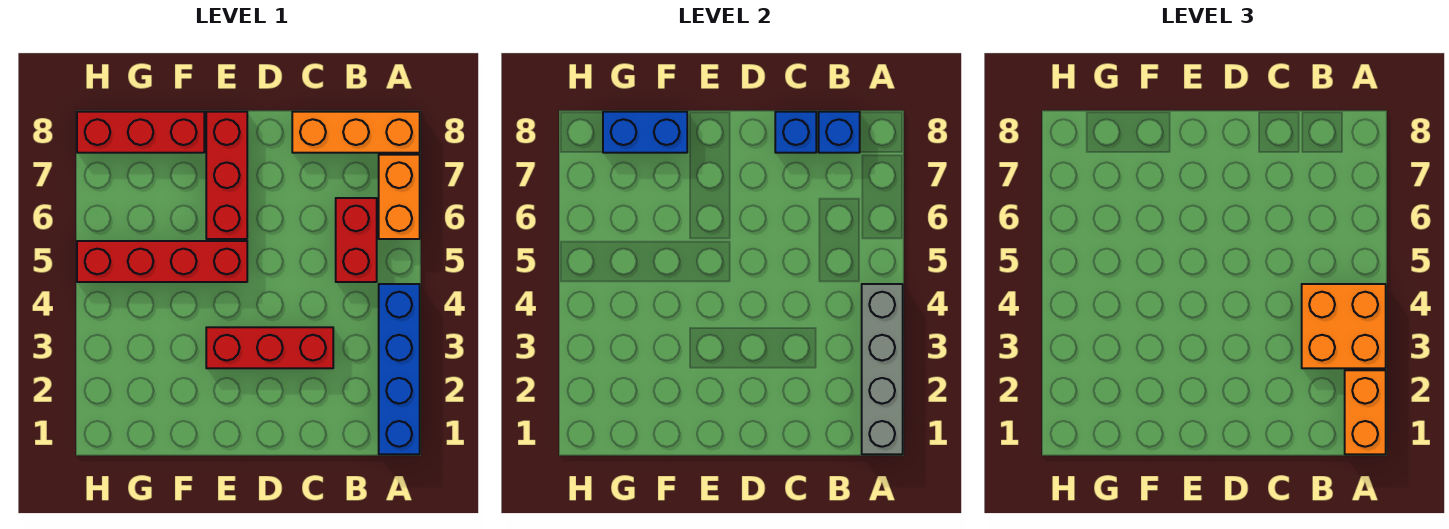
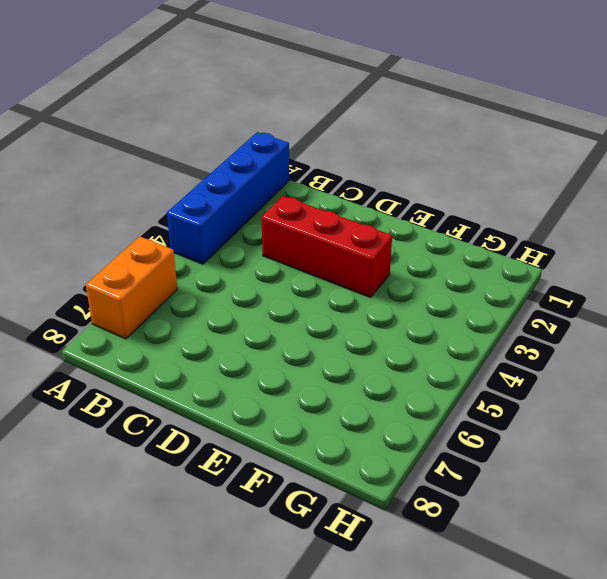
none -> orange brick A8:C8 level 1
none -> red brick B5:B6 level 1
none -> red brick E5:H5 level 1

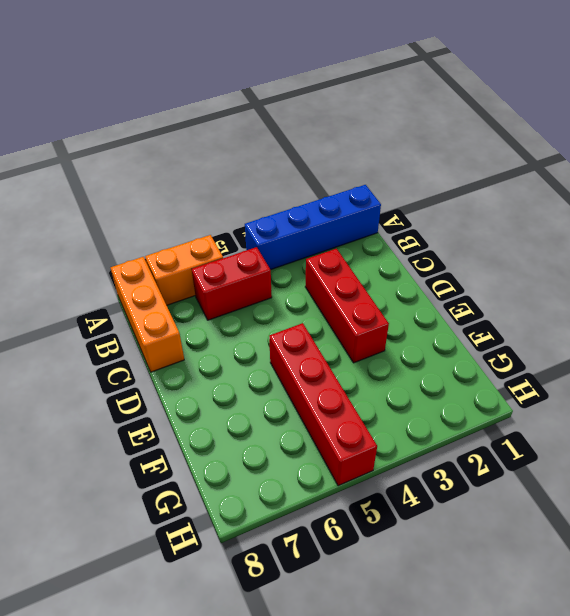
none -> red brick E6:E8 level 1
none -> red brick F8:H8 level 1
none -> grey brick A1:A4 level 2

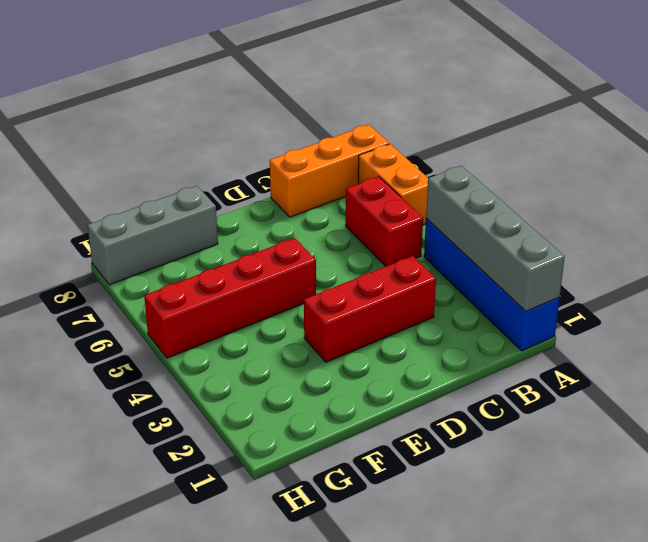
grey brick F8:H8 level 1 -> red brick F8:H8 level 1
none -> red brick E6:E8 level 1
none -> blue brick B8 level 2
none -> blue brick C8 level 2

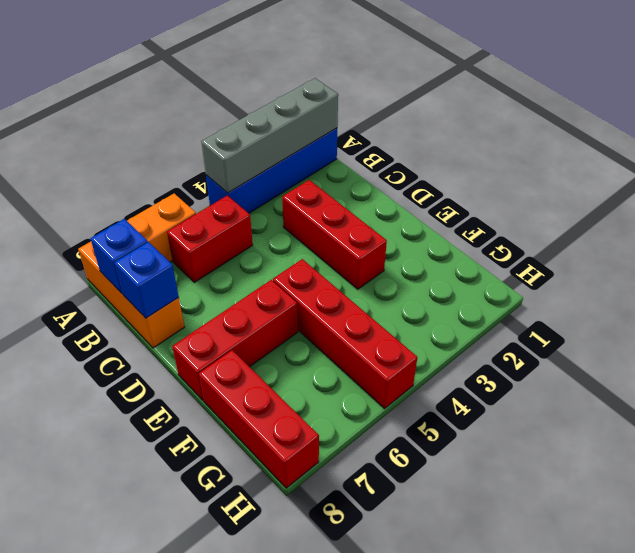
none -> blue brick F8:G8 level 2
none -> orange brick A1:A2 level 3
none -> orange brick A3:B4 level 3

